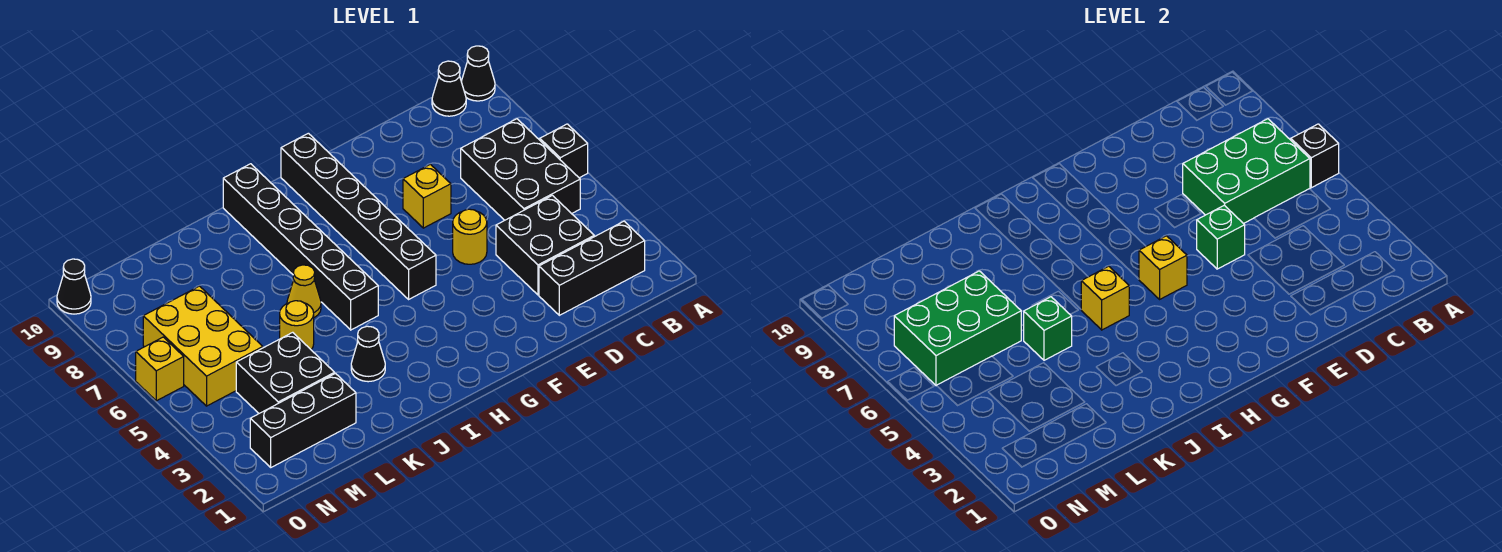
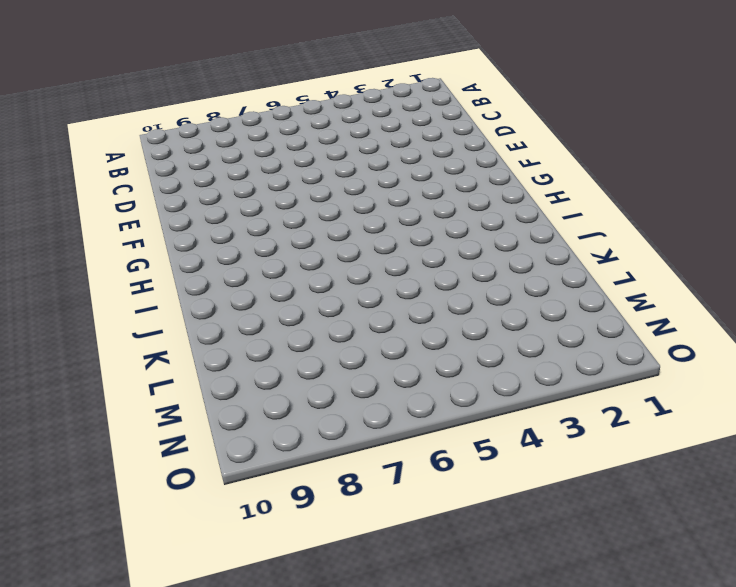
none -> black brick A6 level 1
none -> black cone A10 level 1
none -> black brick B2:D2 level 1

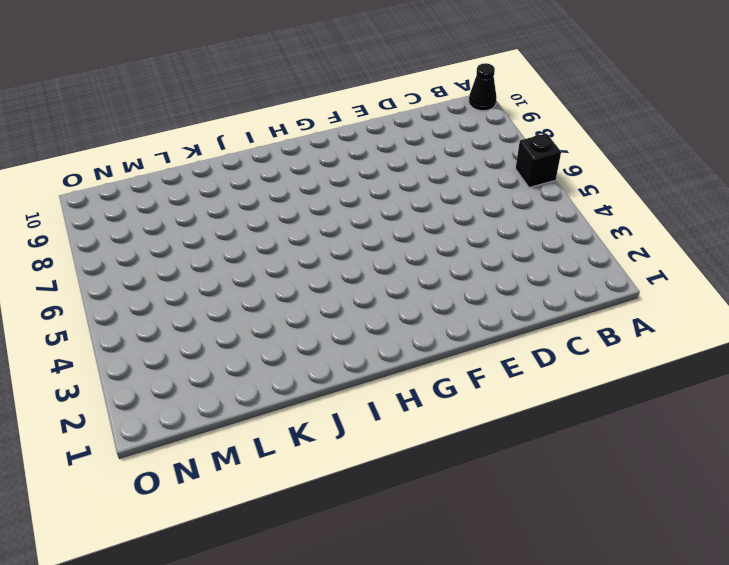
none -> black brick B2:D2 level 1
none -> black brick B5:C7 level 1
none -> black cone B10 level 1

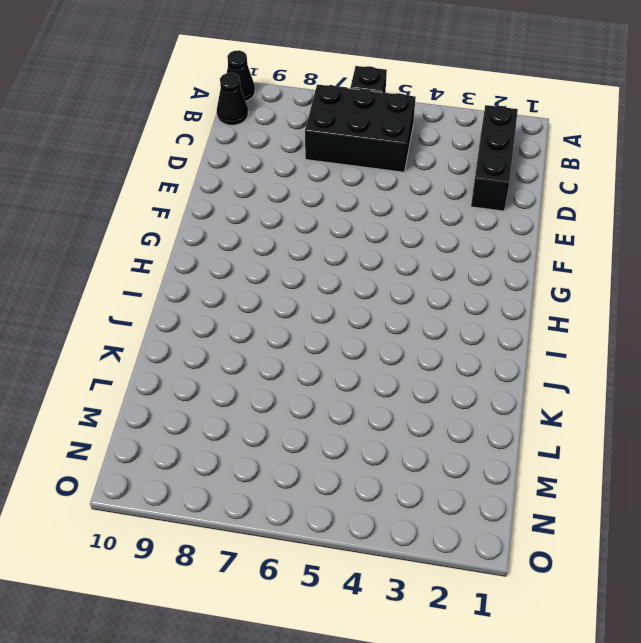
none -> black brick C3:D4 level 1
none -> yellow round brick E5 level 1
none -> yellow brick E7 level 1

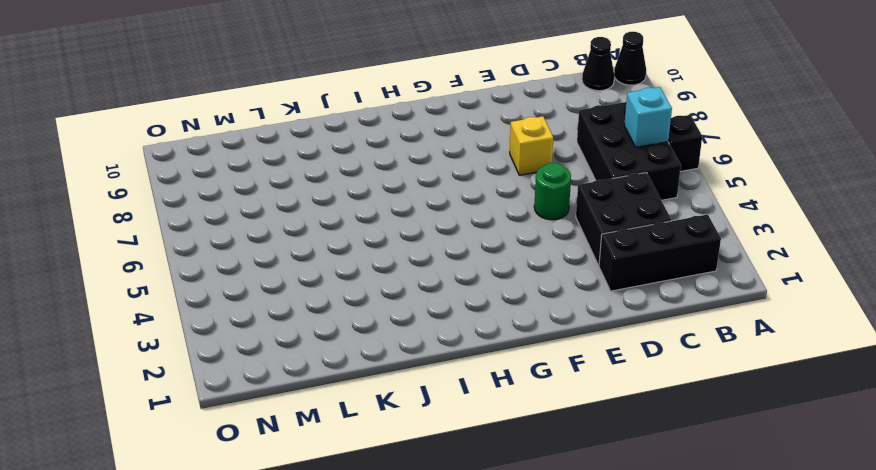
cyan brick B6 level 2 -> green brick B6:D7 level 2
green round brick E5 level 1 -> yellow round brick E5 level 1
none -> black brick G5:G10 level 1
none -> black brick I5:I10 level 1
none -> black cone J3 level 1

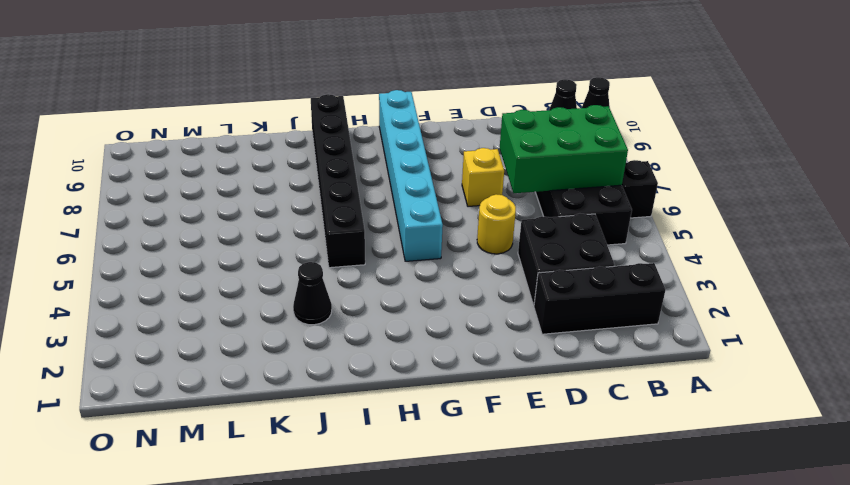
cyan brick G5:G10 level 1 -> black brick G5:G10 level 1
none -> yellow cone J6 level 1
none -> yellow round brick K5 level 1
none -> black brick L2:N2 level 1

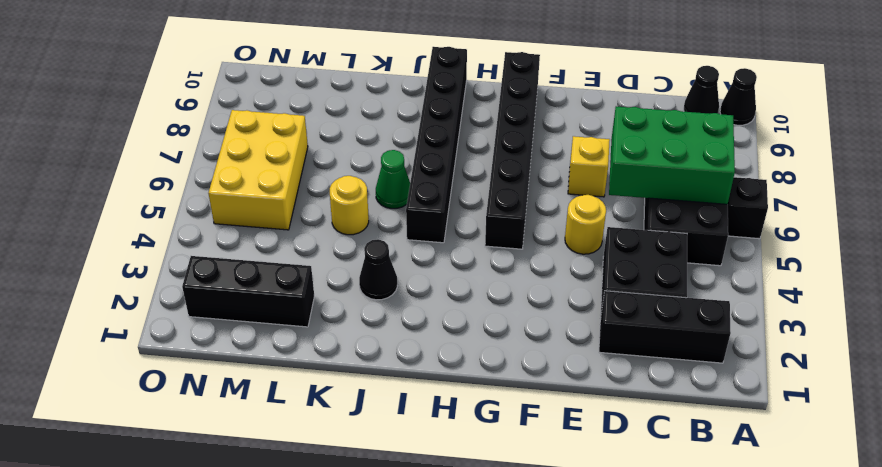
green cone J6 level 1 -> yellow cone J6 level 1
none -> black brick L3:M4 level 1
none -> yellow brick O6 level 1
none -> black cone O10 level 1

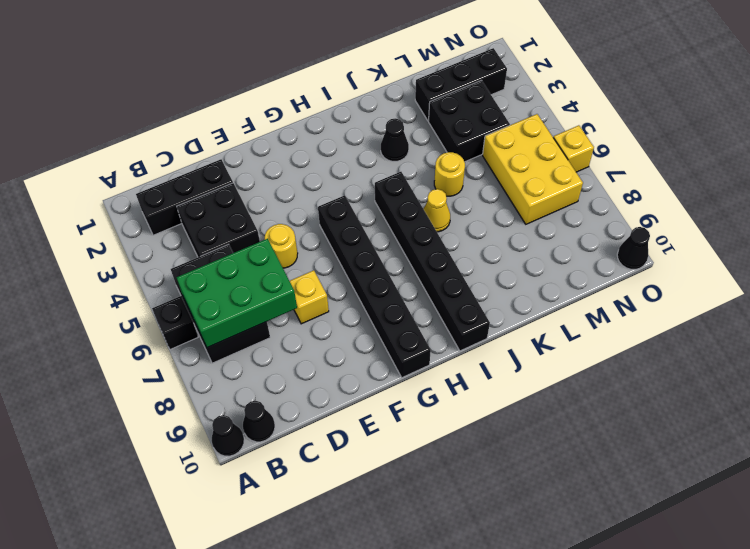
none -> black brick A6 level 2
none -> green brick E5 level 2
none -> yellow brick G5 level 2

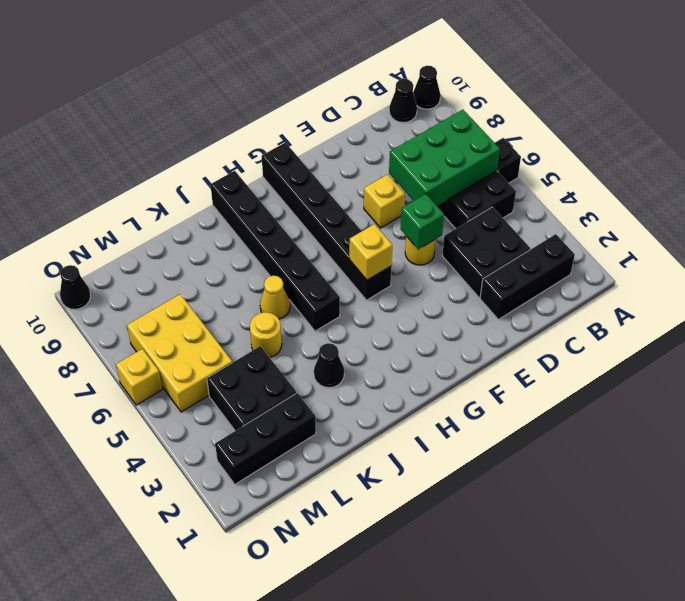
none -> black brick A6 level 2
none -> yellow brick I5 level 2
none -> green brick K5 level 2

